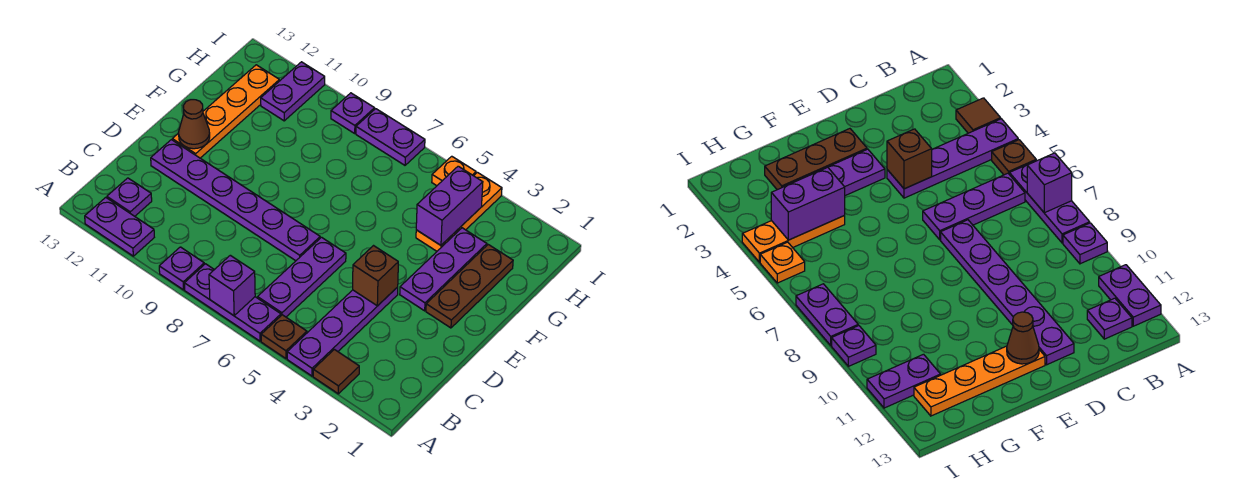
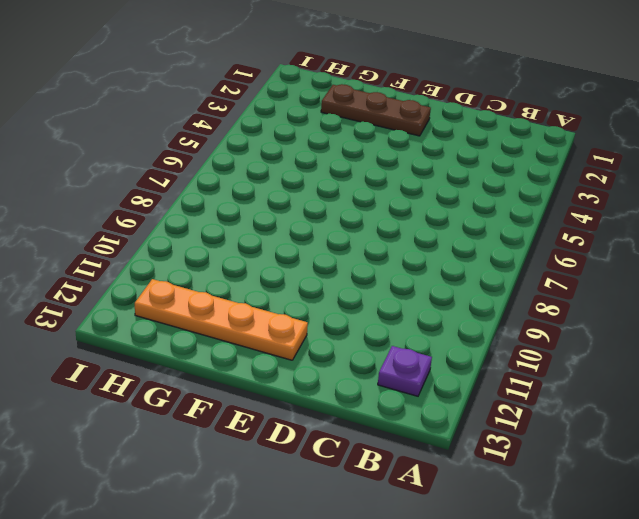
none -> brown tile A3 level 1
none -> purple plate A4:D4 level 1
none -> brown plate A5 level 1

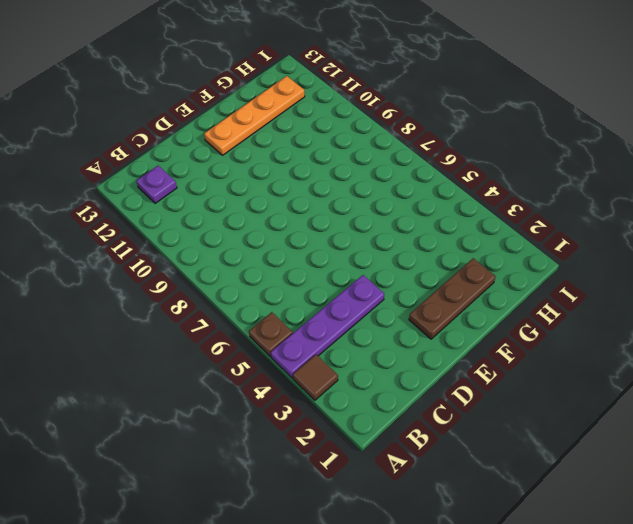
none -> purple plate A6:A8 level 1
none -> purple plate A9 level 1
none -> purple plate A11:A12 level 1

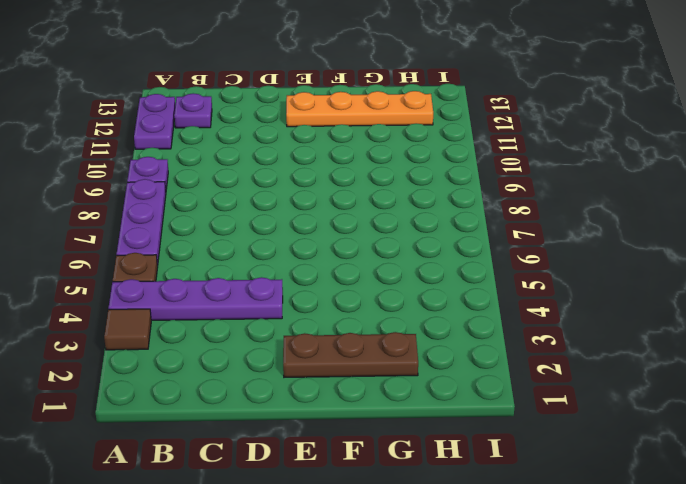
none -> purple plate B6:D6 level 1
none -> purple plate D7:D12 level 1
none -> purple plate E3:G3 level 1

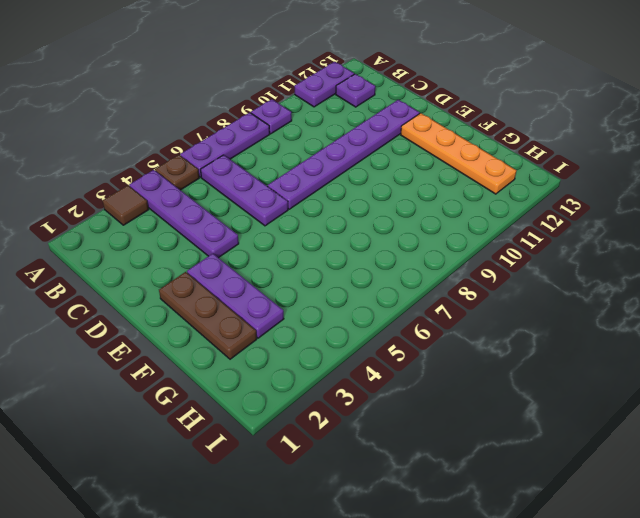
none -> orange plate G4:I4 level 1
none -> purple plate H11:I11 level 1
none -> orange plate I5 level 1

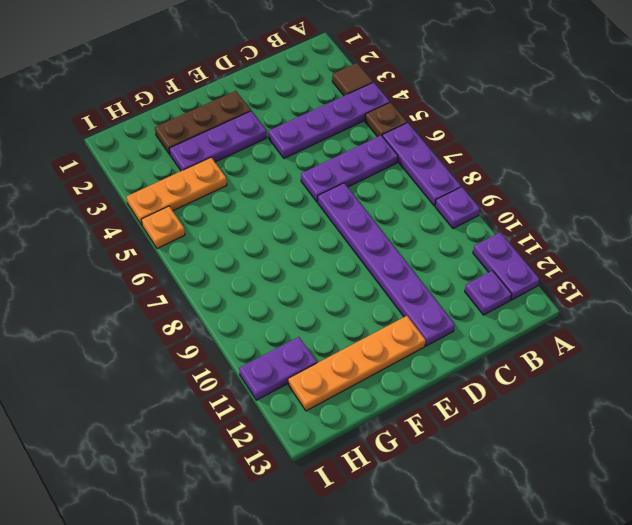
none -> purple plate I7:I8 level 1
none -> purple plate I9 level 1
none -> purple brick A7 level 2

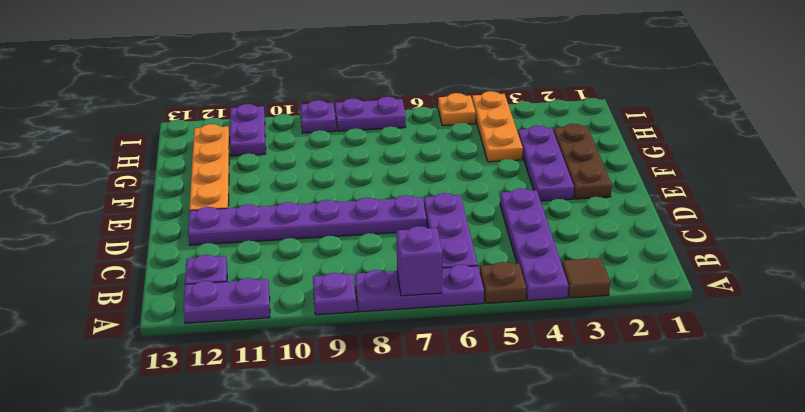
none -> brown brick D4 level 2
none -> brown cone E12 level 2
none -> purple brick G4:H4 level 2

